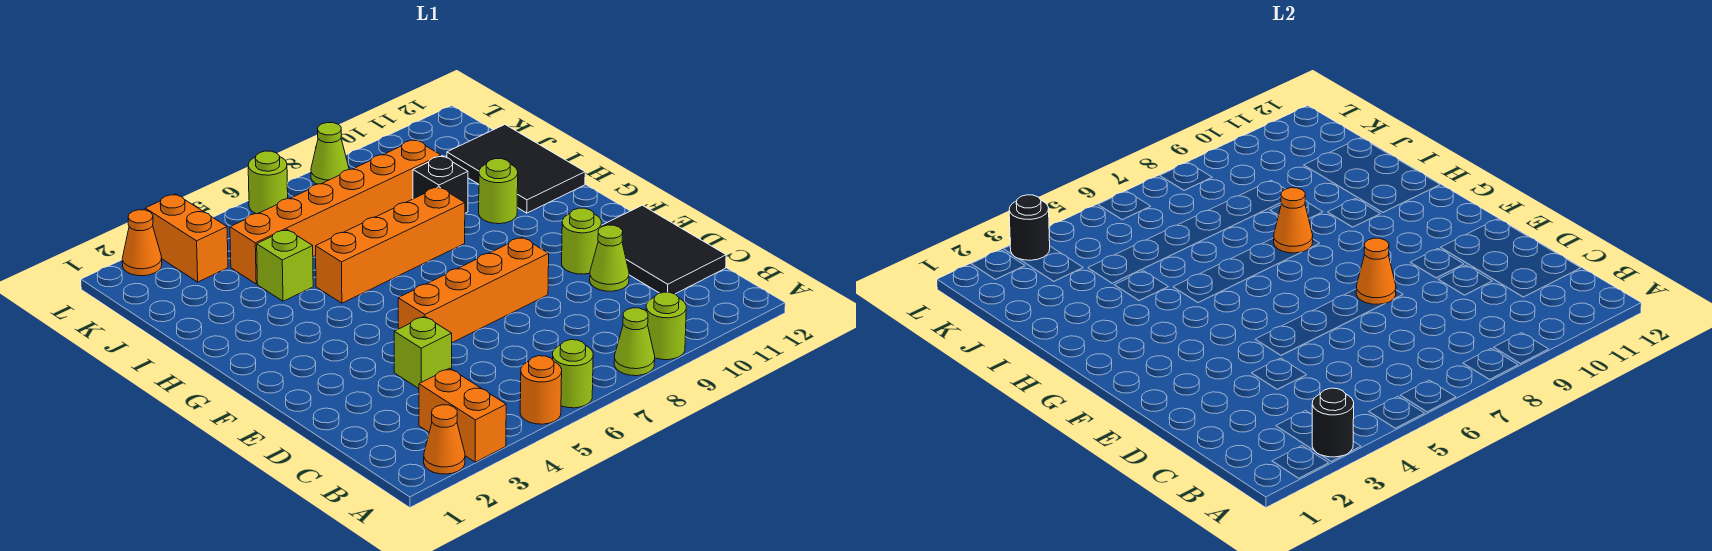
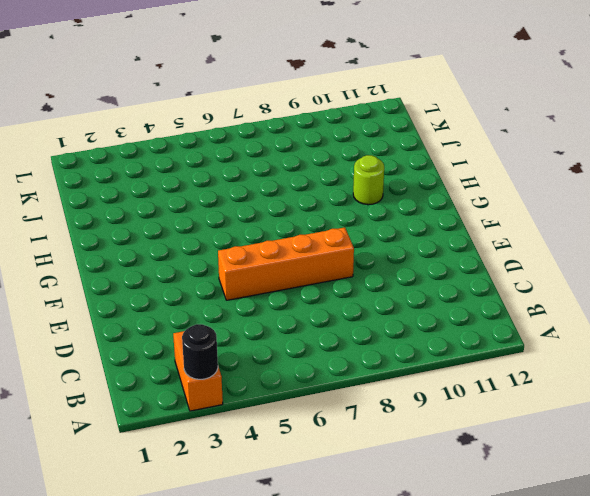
none -> orange cone A2 level 1
none -> orange round brick A5 level 1
none -> lime round brick A6 level 1

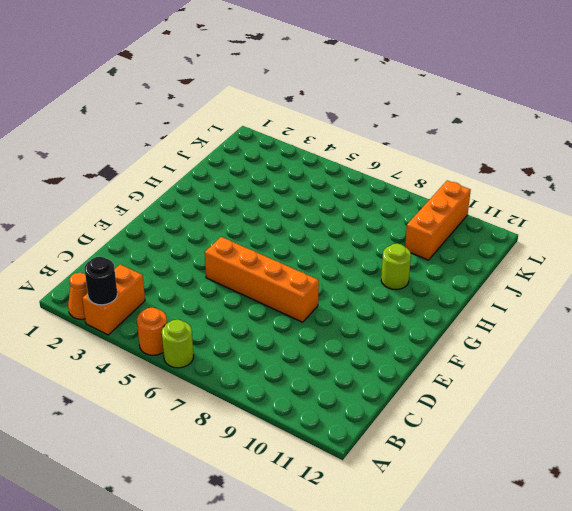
orange brick J10:L10 level 1 -> none
none -> lime cone A8 level 1
none -> lime round brick A9 level 1
none -> black tile C11:E12 level 1

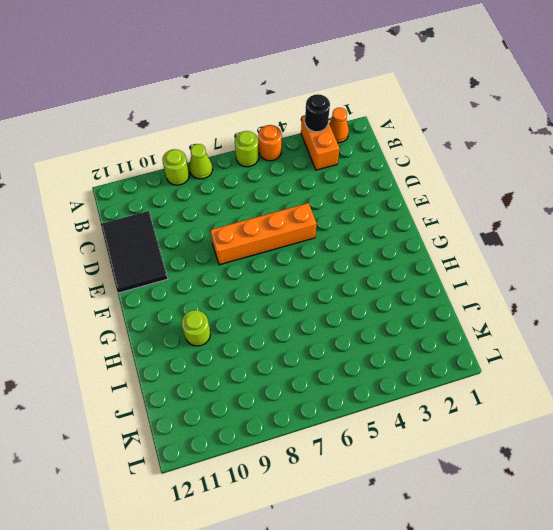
none -> lime brick D4 level 1
none -> lime cone D10 level 1
none -> lime round brick E10 level 1

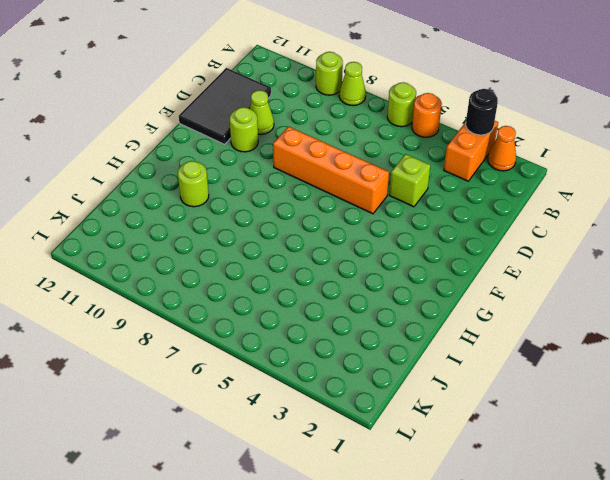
none -> orange brick H5:H8 level 1
none -> black tile H11:J12 level 1
none -> lime brick I4 level 1

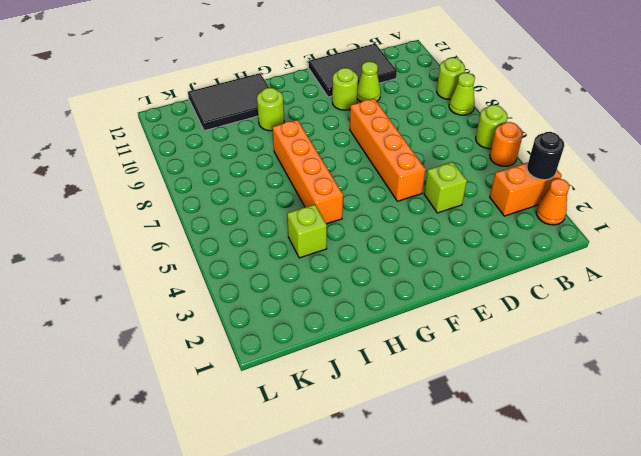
none -> black brick I9 level 1
none -> orange brick J4:J9 level 1
none -> orange brick K3:L3 level 1

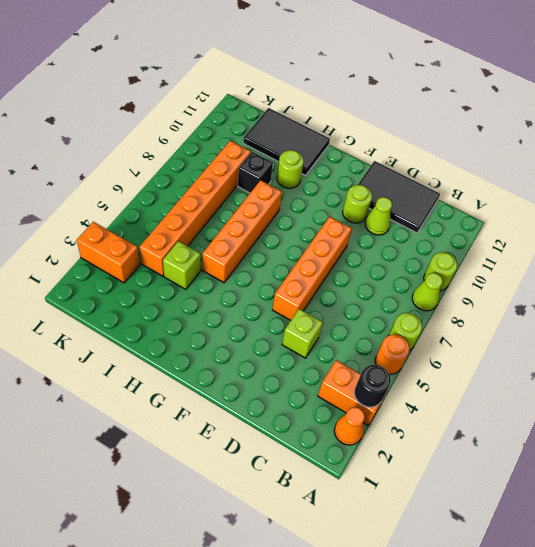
none -> orange cone L2 level 1
none -> lime round brick L6 level 1
none -> lime cone L8 level 1

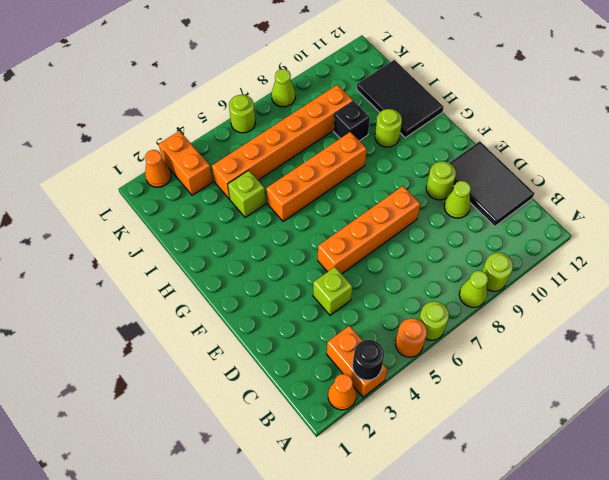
none -> orange cone E8 level 2
none -> orange cone H8 level 2
none -> black round brick L3 level 2

